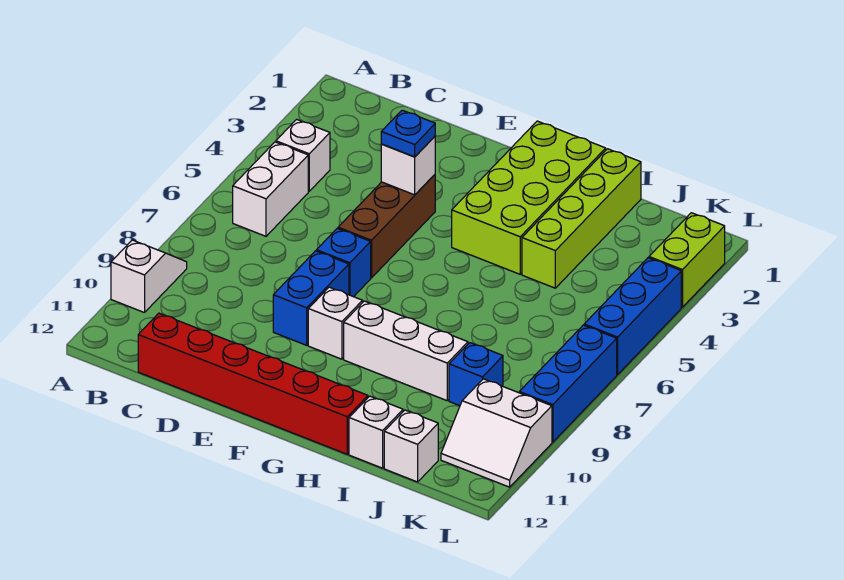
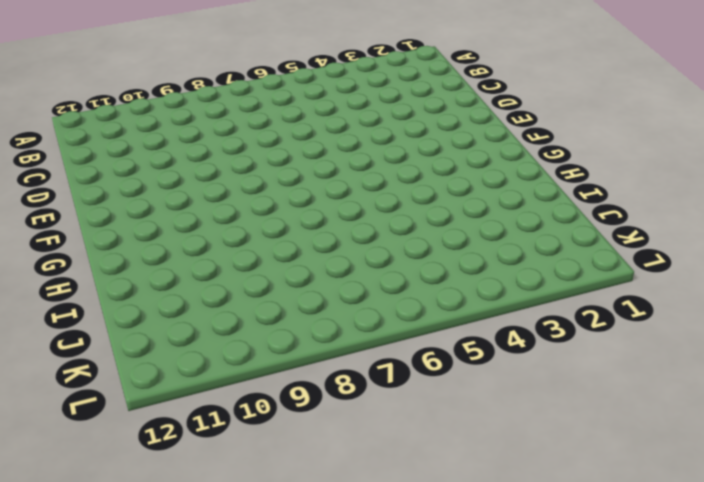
none -> white slope A9:A10 level 1 top 10
none -> white brick B4 level 1
none -> white brick B5:B6 level 1

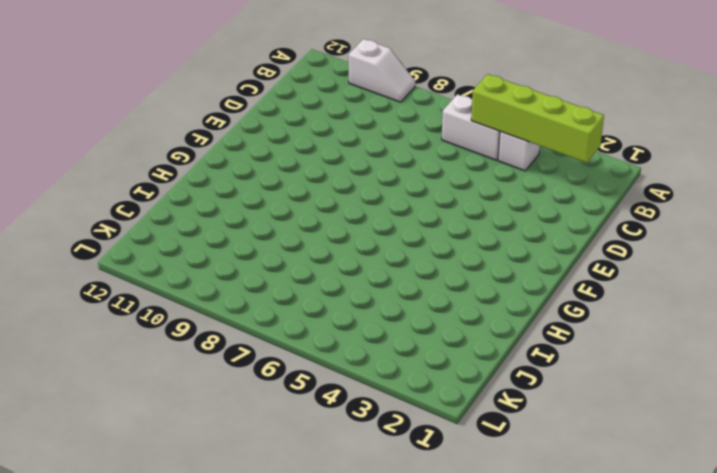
lime brick B2:B5 level 2 -> lime brick I1:I4 level 1
none -> red brick C12:H12 level 1
none -> brown brick E4:E6 level 1
none -> blue brick E7 level 1

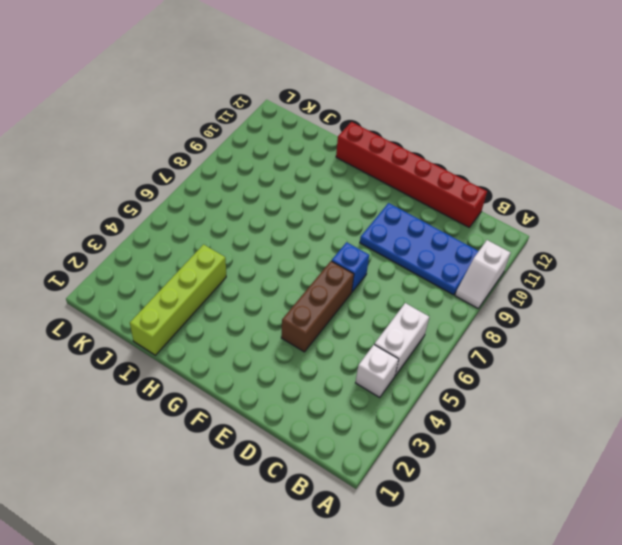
blue plate B9:E10 level 1 -> blue brick E8:E9 level 1
none -> white brick F9 level 1
none -> lime brick G1:H4 level 1
none -> white brick G9:I9 level 1

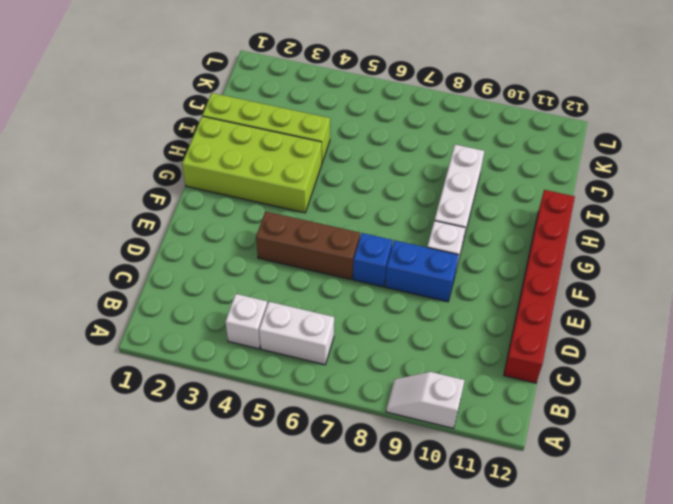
none -> white brick I12 level 1
none -> blue brick J9 level 1
none -> white brick J12 level 1

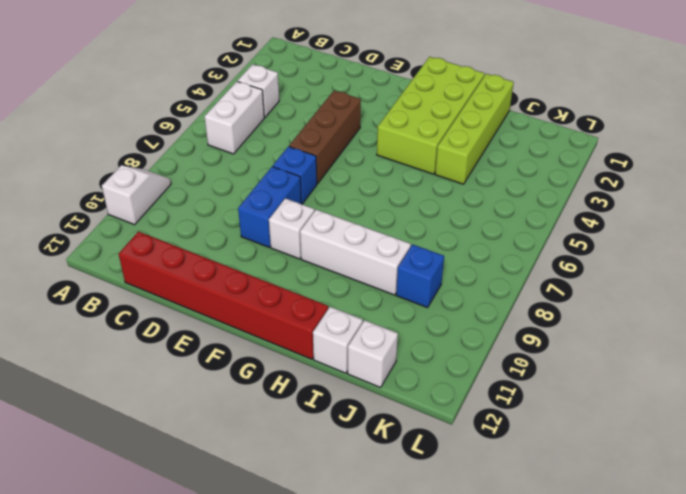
none -> white slope K10:L11 level 1 top 10
none -> lime brick L2:L3 level 1
none -> blue brick L4:L6 level 1

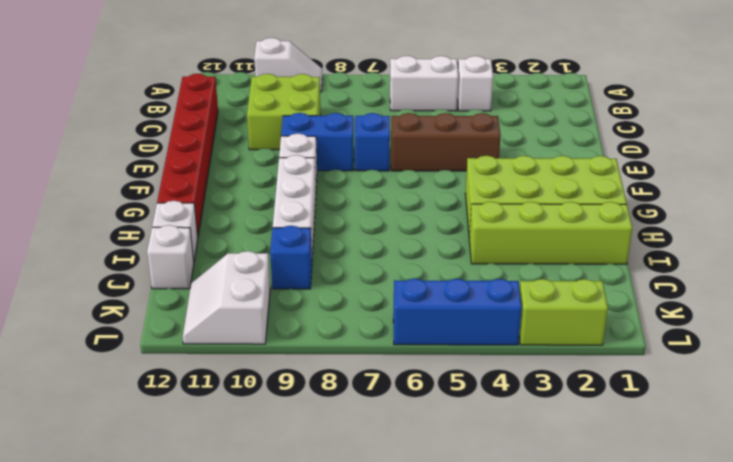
lime brick C9:D10 level 1 -> none
none -> blue brick L7:L9 level 1
none -> white brick E4 level 2
none -> blue plate E4 level 3

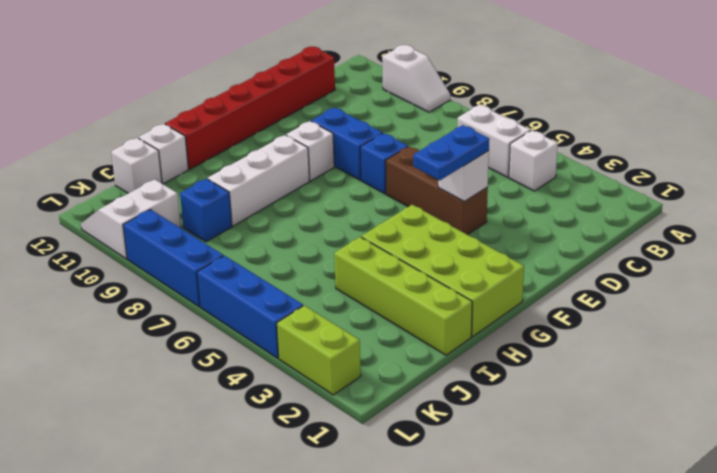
blue plate E4:F4 level 3 -> blue plate E4 level 3

